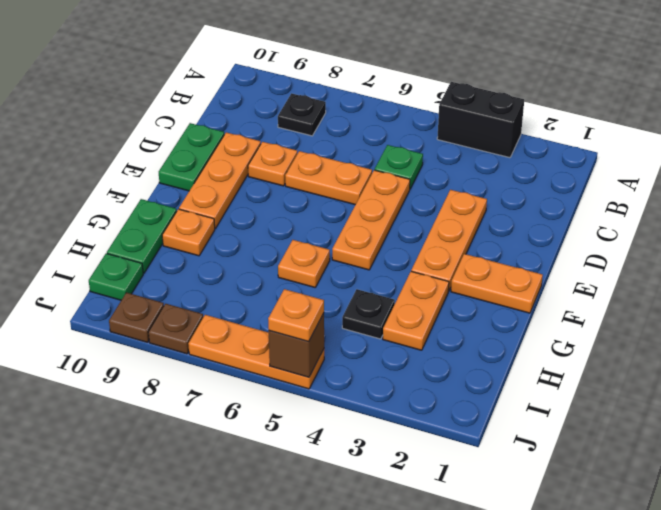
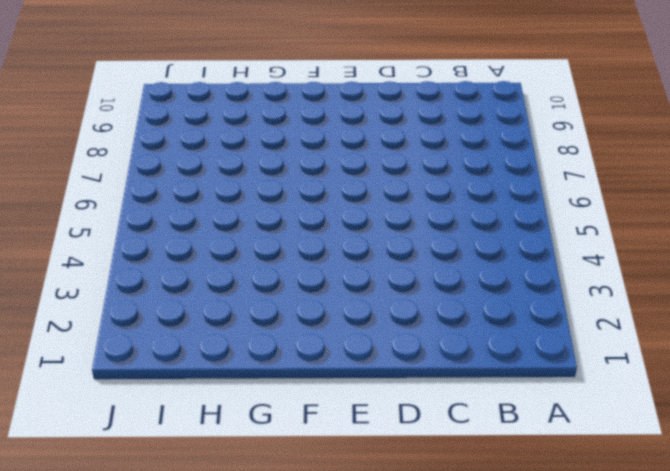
none -> black brick A3:A4 level 1
none -> black plate B8 level 1
none -> green plate C5 level 1

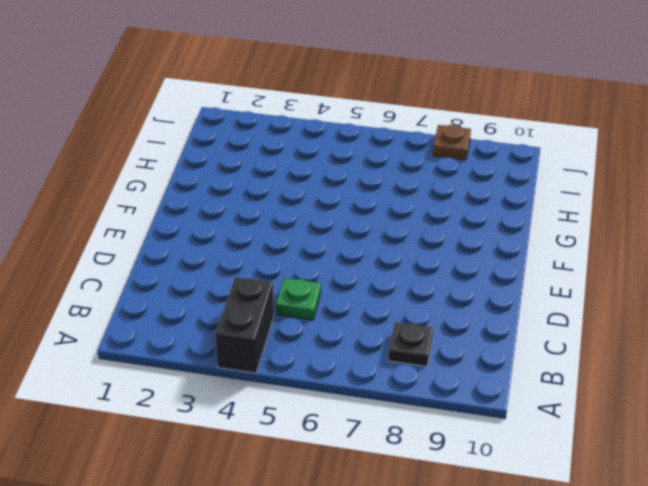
black brick A4:B4 level 1 -> black brick A3:A4 level 1
none -> orange plate D3:F3 level 1
none -> orange plate D5:F5 level 1
none -> orange plate D6:D7 level 1

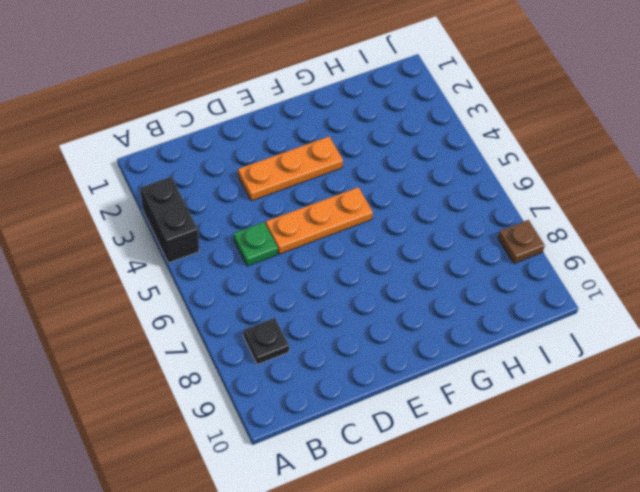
none -> orange plate D6:D7 level 1
none -> orange plate D8 level 1
none -> orange plate D9:F9 level 1

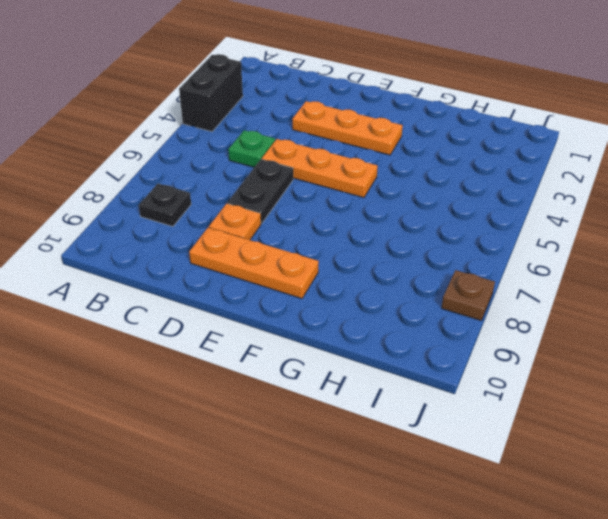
black plate D6:D7 level 1 -> orange plate D6:D7 level 1
none -> green plate D10:E10 level 1
none -> orange plate F1:F2 level 1
none -> orange plate G3:H3 level 1

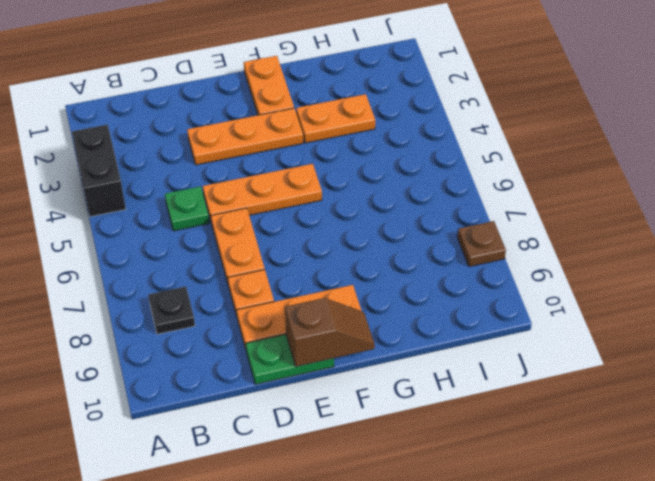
brown slope E10:F10 level 2 top E -> none
none -> orange plate G6 level 1
none -> orange plate G9 level 1
none -> green plate G10:H10 level 1

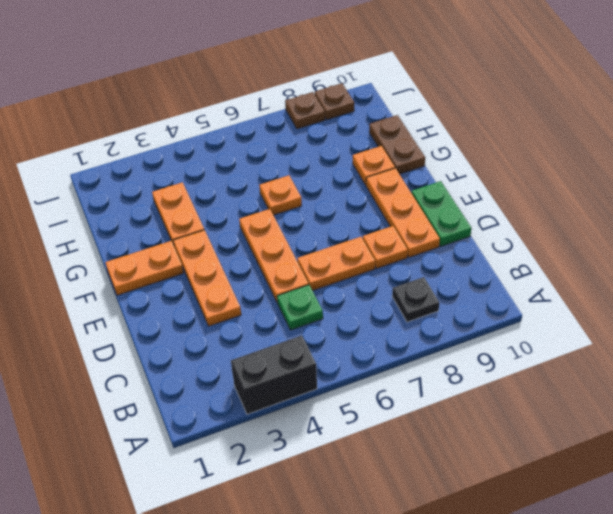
brown plate G10:H10 level 1 -> green plate G10:H10 level 1
none -> black plate H4 level 1
none -> green plate I10 level 1
none -> orange plate J5:J7 level 1

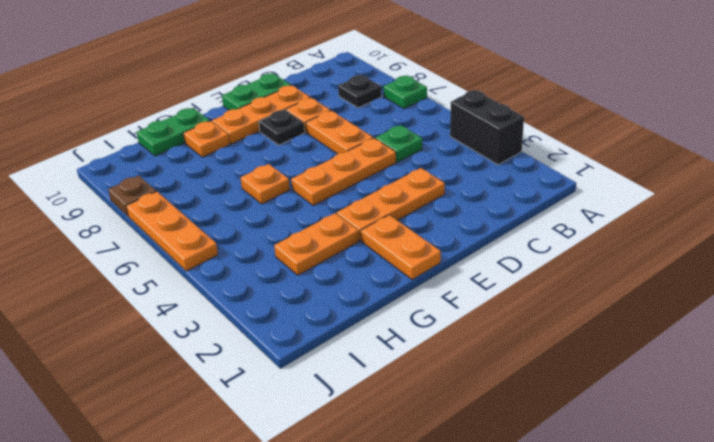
green plate A7 level 1 -> green plate I10 level 1
black plate E8 level 1 -> black plate H4 level 1
none -> brown plate J9 level 1
none -> brown brick J5 level 2
none -> orange plate J5 level 3

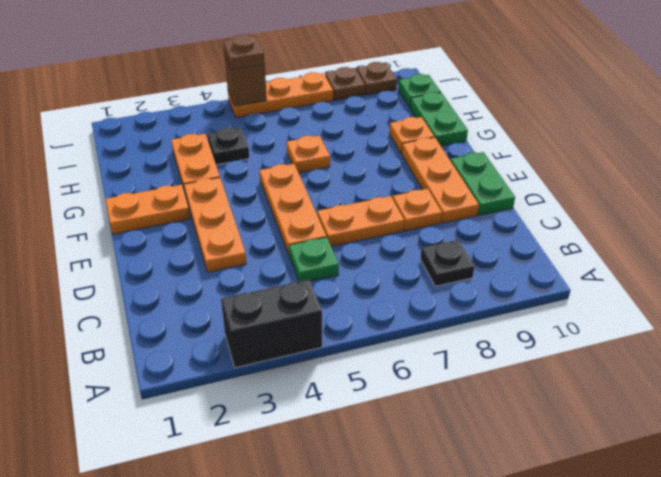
brown plate J5 level 3 -> orange plate J5 level 3

